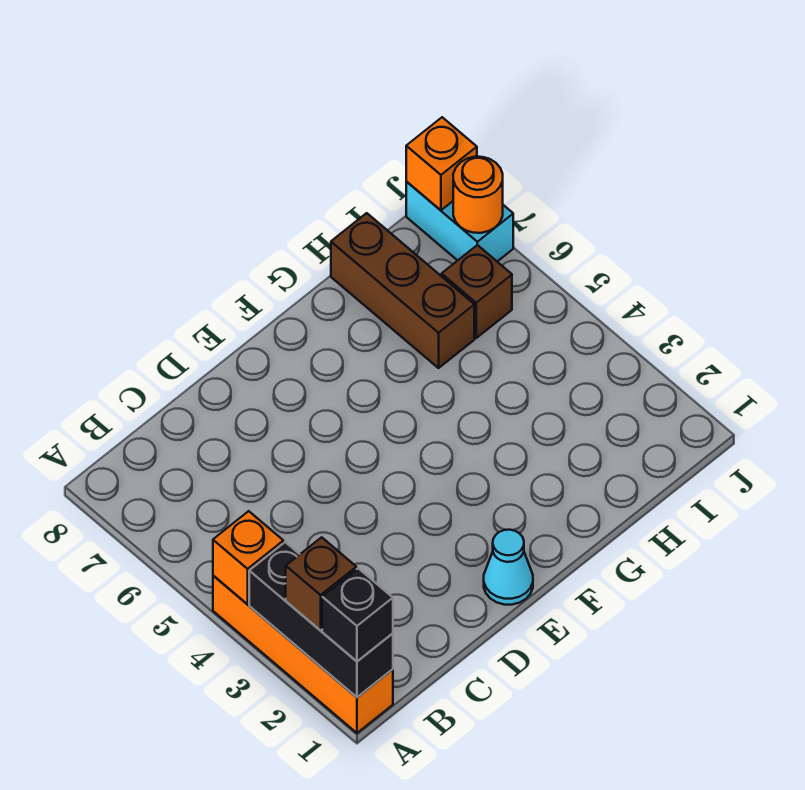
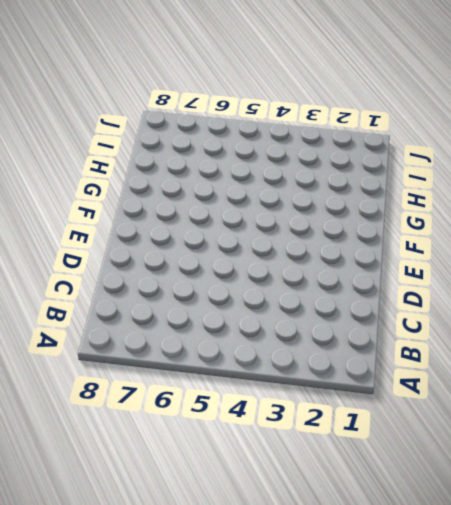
none -> orange brick A1:A4 level 1
none -> cyan cone E1 level 1

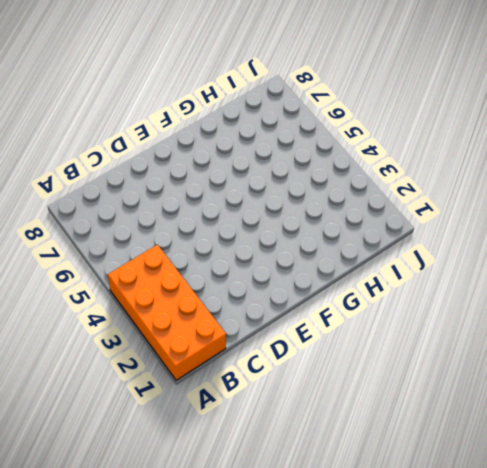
orange brick A1:B4 level 1 -> orange brick A1:A4 level 1
none -> cyan cone E1 level 1
none -> brown brick H6:H8 level 1

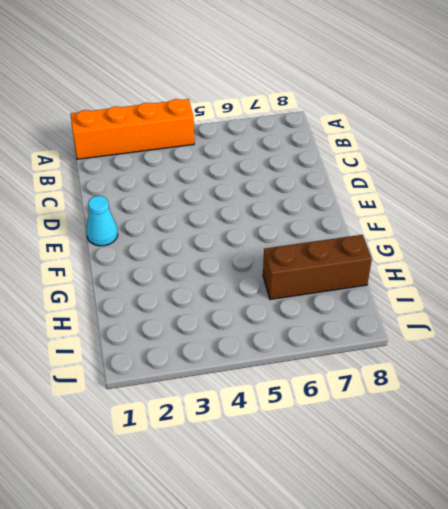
none -> brown brick I6 level 1
none -> cyan brick J7:J8 level 1

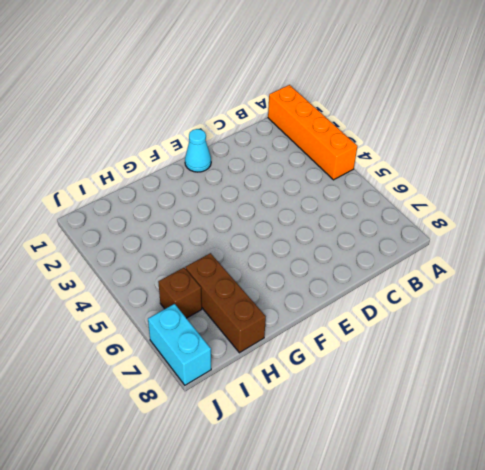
none -> black brick A1:A3 level 2
none -> orange brick A4 level 2

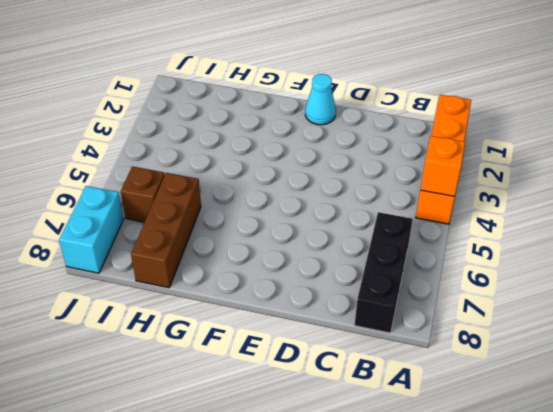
black brick B6:B8 level 1 -> black brick A1:A3 level 2
none -> orange round brick J7 level 2
none -> orange brick J8 level 2

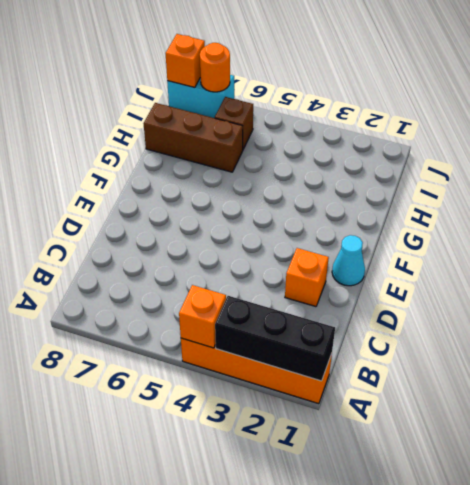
orange brick D2 level 1 -> none
none -> black brick A1 level 3
none -> brown brick A2 level 3

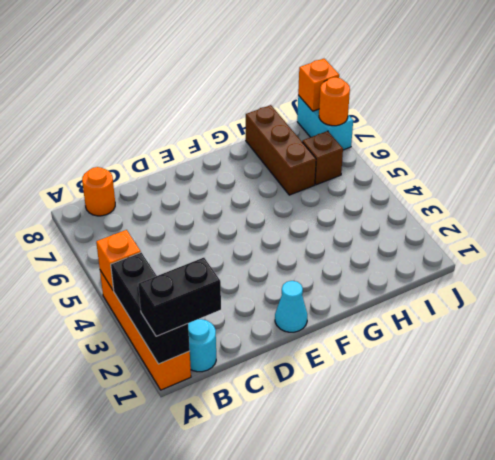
black brick A1:B1 level 3 -> black brick A1 level 3
cyan round brick B1 level 1 -> none
orange round brick B8 level 1 -> none
none -> brown brick A2 level 3

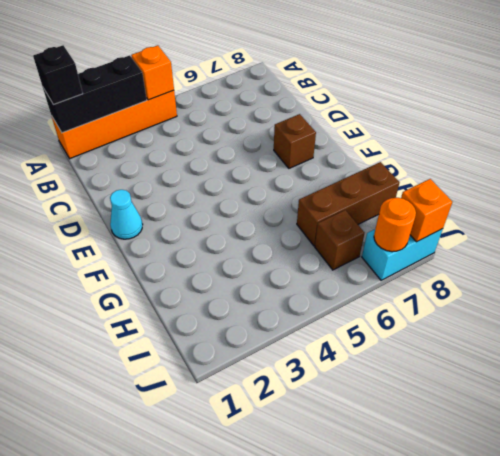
brown brick E7 level 1 -> brown brick A2 level 3

